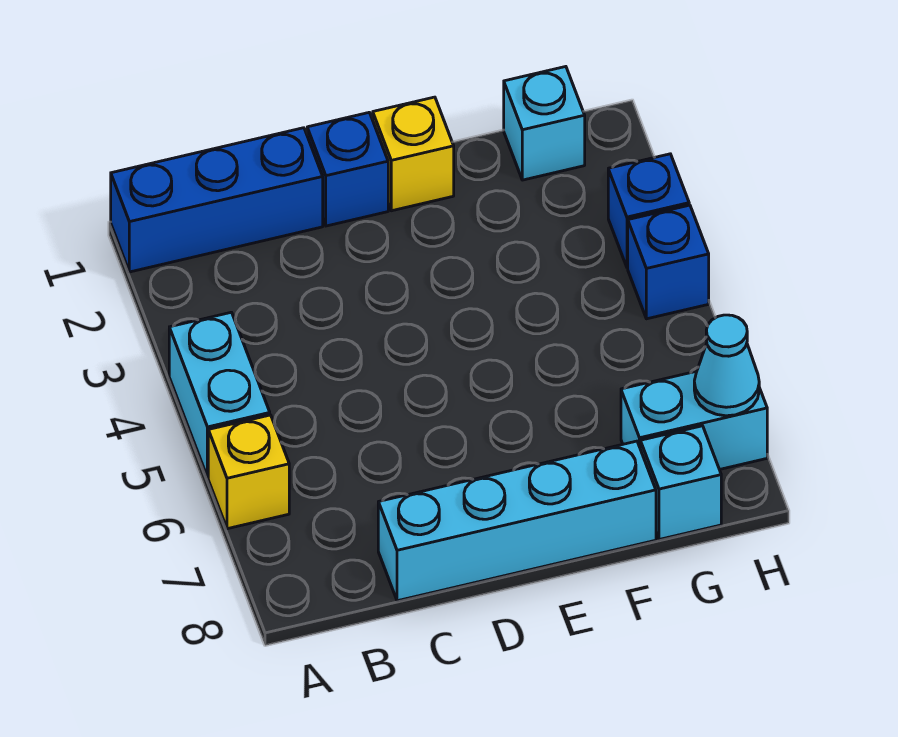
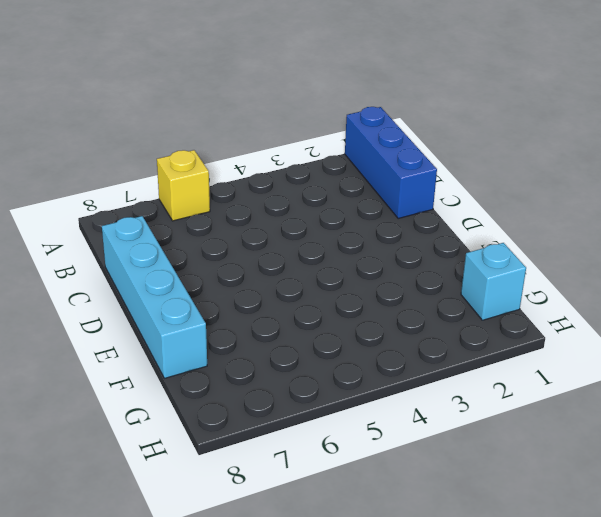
none -> cyan brick A4:A5 level 1
none -> blue brick D1 level 1
none -> yellow brick E1 level 1

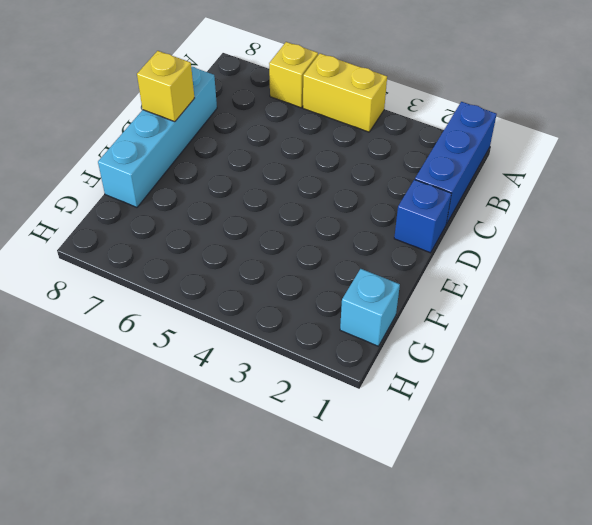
yellow brick A4:A5 level 1 -> cyan brick A4:A5 level 1
yellow brick D8 level 2 -> yellow brick E1 level 1
none -> cyan brick G7:H7 level 1
none -> cyan brick G8 level 1
none -> blue brick H3 level 1

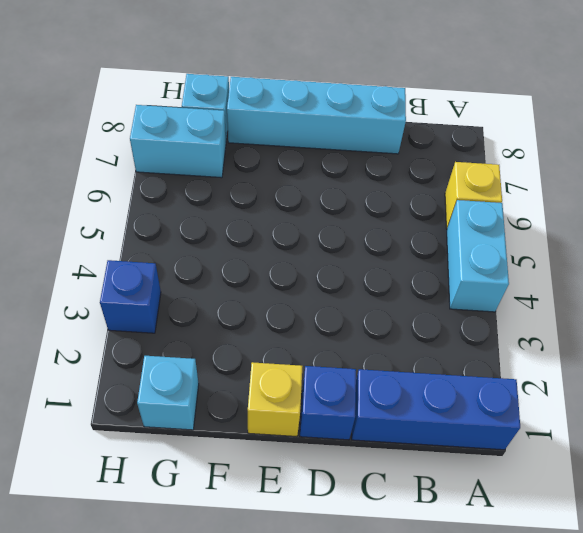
none -> blue brick H4 level 1
none -> cyan cone H7 level 2

